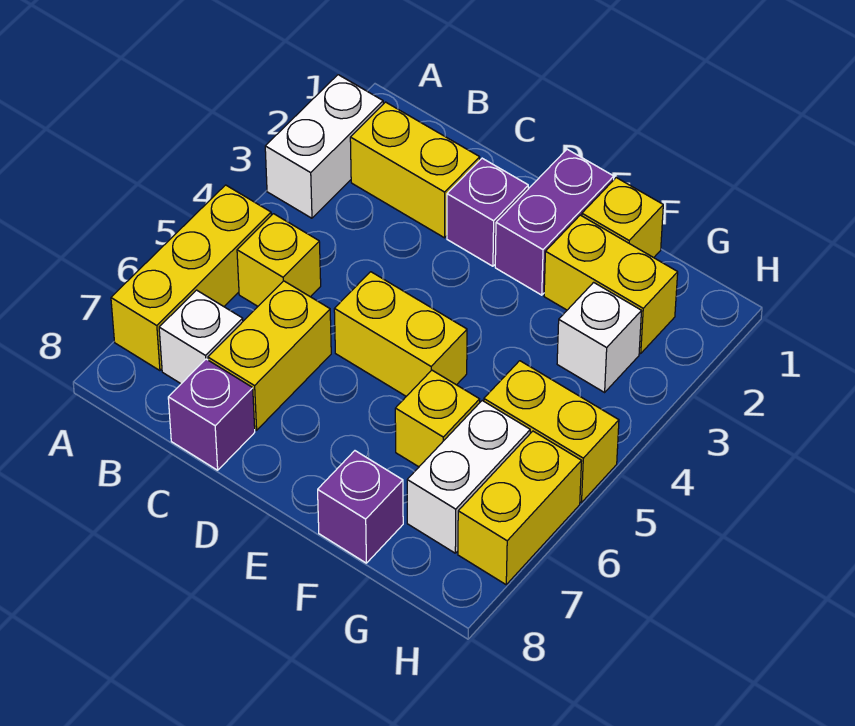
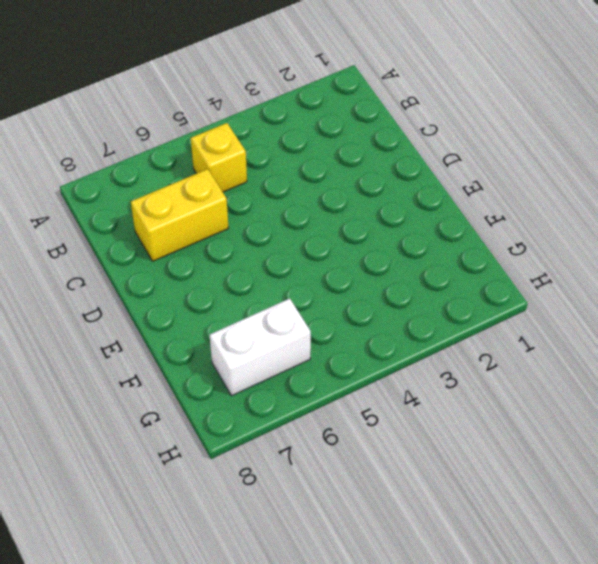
none -> white brick A2:A3 level 1
none -> yellow brick A5:A7 level 1
none -> yellow brick B2:C2 level 1

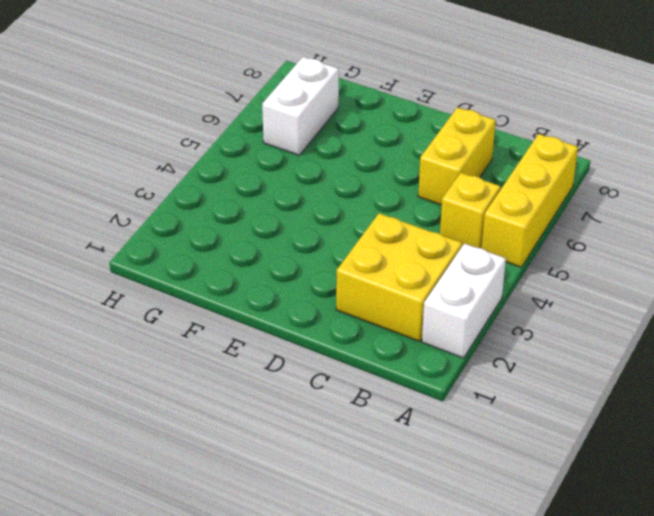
yellow brick B2:C3 level 1 -> yellow brick B2:C2 level 1
none -> white brick B7 level 1
none -> purple brick C8 level 1
none -> purple brick D2 level 1

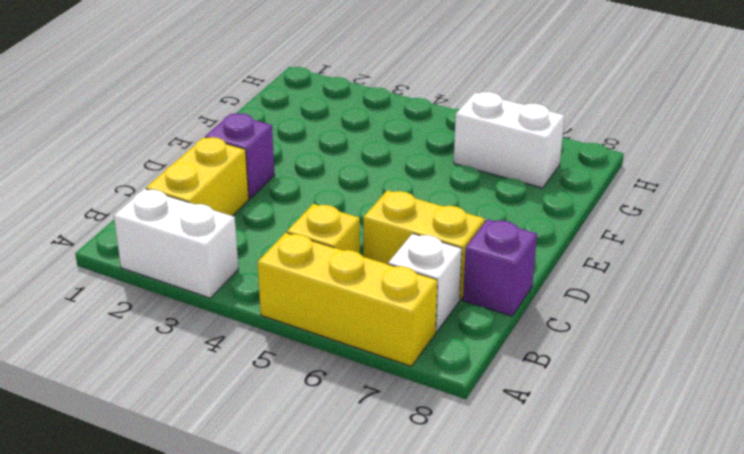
none -> yellow brick D5:E5 level 1
none -> purple brick E1:E2 level 1
none -> yellow brick F1 level 1

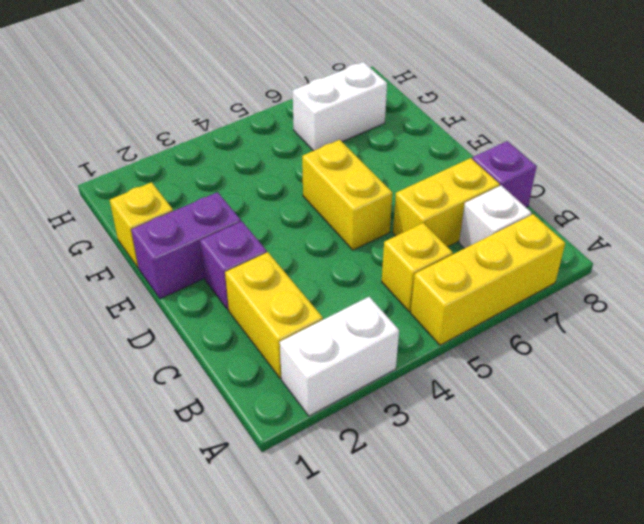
none -> yellow brick F2:G2 level 1
none -> yellow brick F6 level 1
none -> purple brick F8 level 1

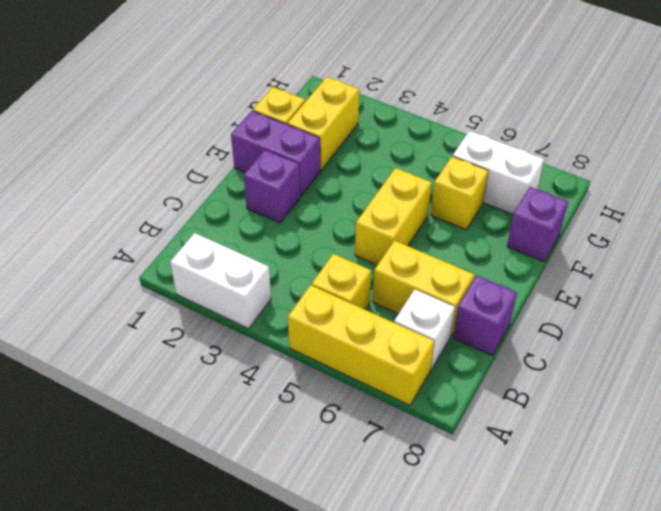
none -> yellow brick B2:C2 level 1
none -> white brick G3 level 1
none -> yellow brick G5:H5 level 1

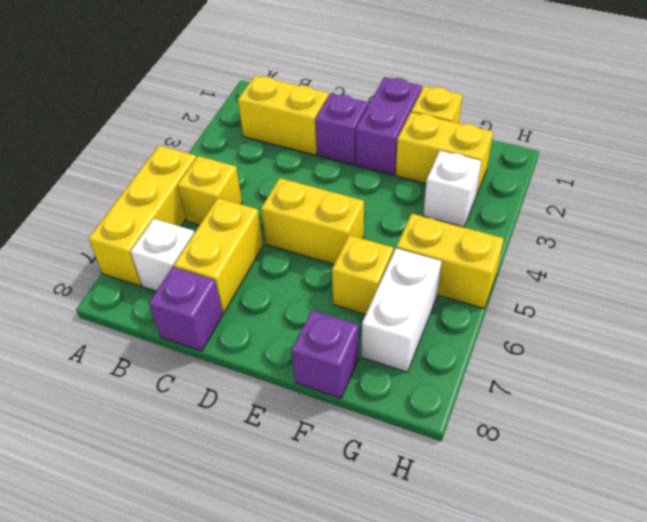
none -> white brick A2:A3 level 1
none -> yellow brick H6:H7 level 1

